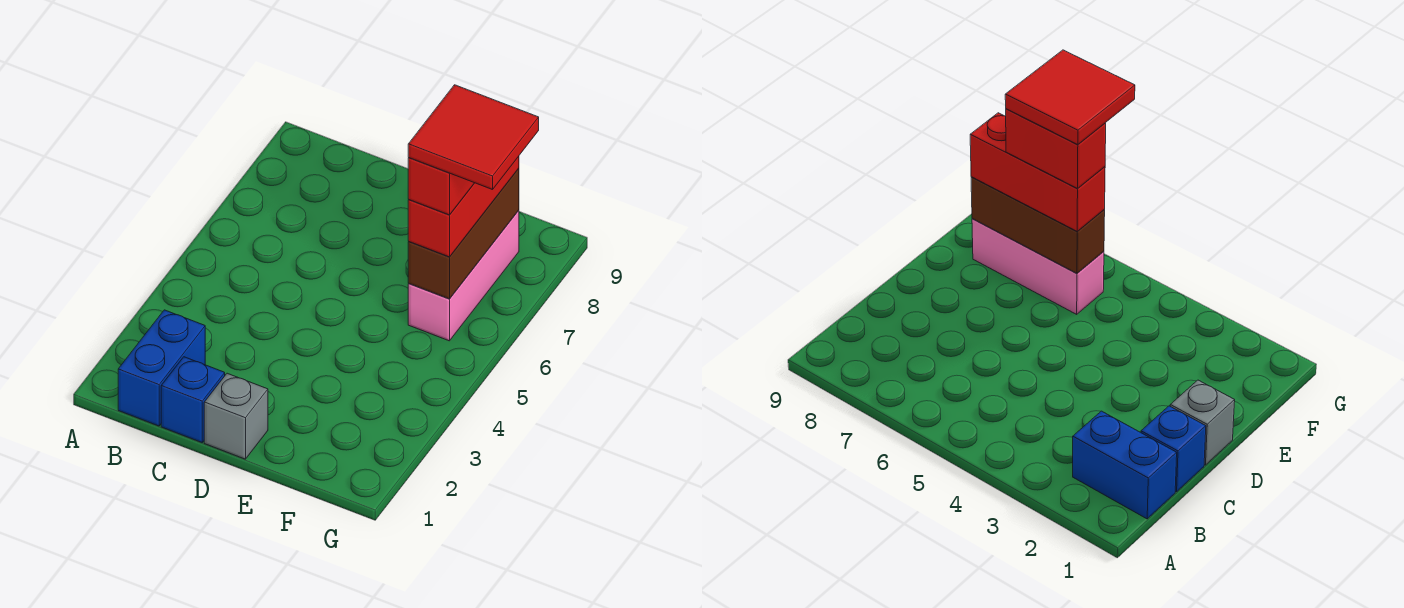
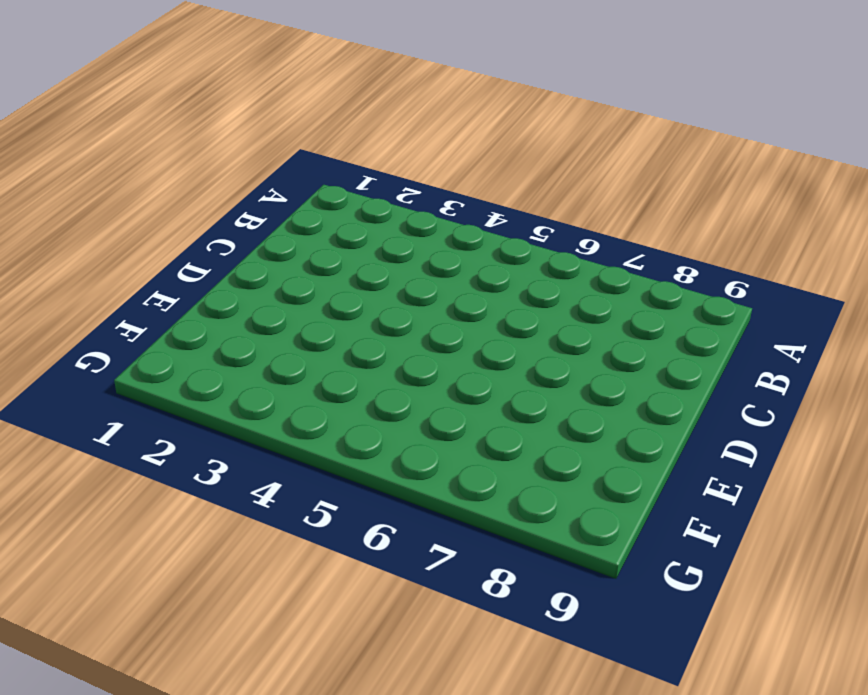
none -> blue brick B1:B2 level 1
none -> blue brick C1 level 1

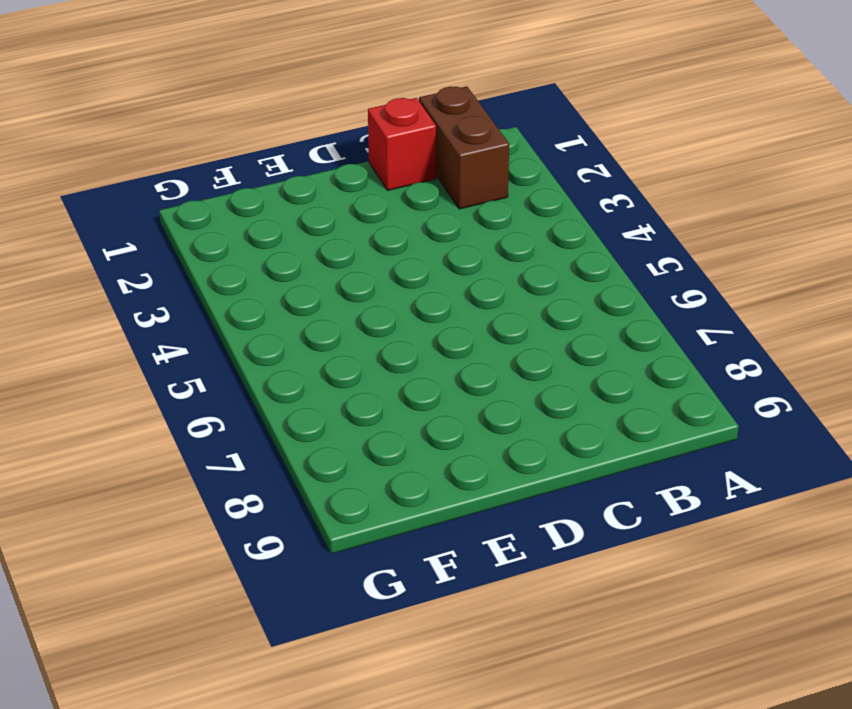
brown brick B1:B2 level 1 -> blue brick B1:B2 level 1
red brick C1 level 1 -> blue brick C1 level 1
none -> grey brick D1 level 1
none -> pink brick F6:F8 level 1

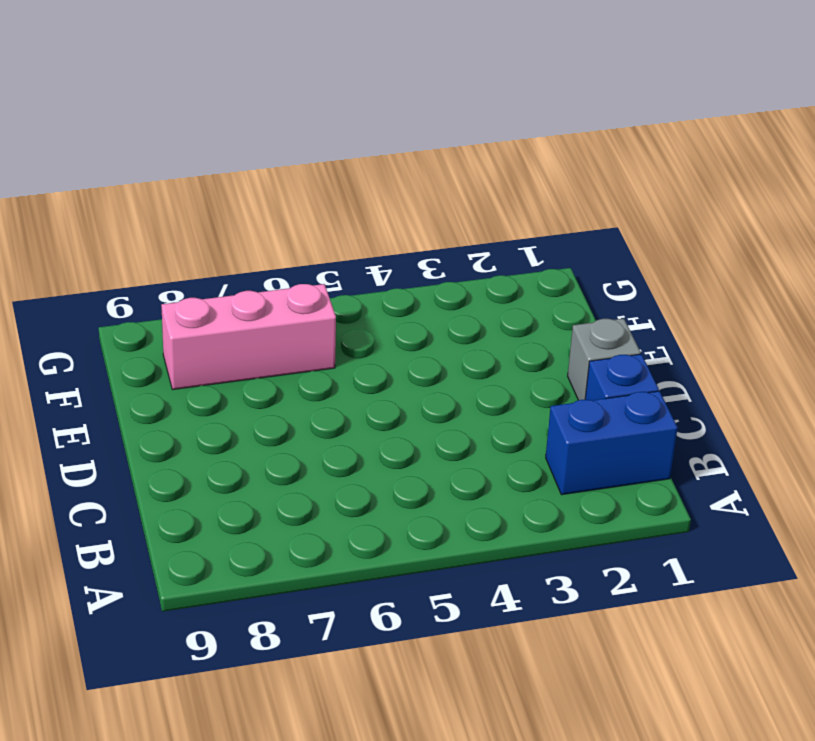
none -> brown brick F6:F8 level 2
none -> red brick F6:F8 level 3

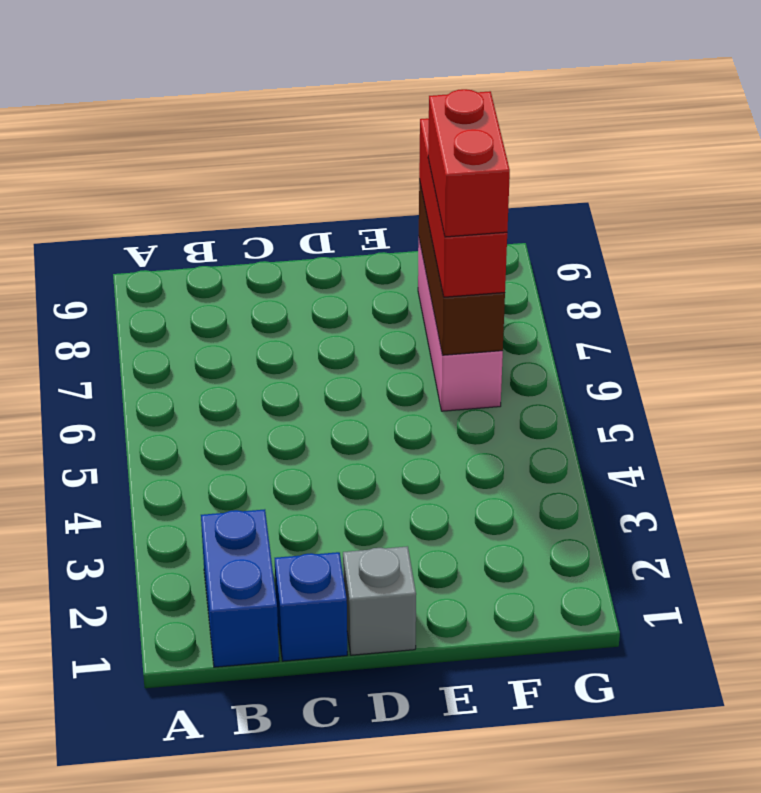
none -> red tile F6:G7 level 5

